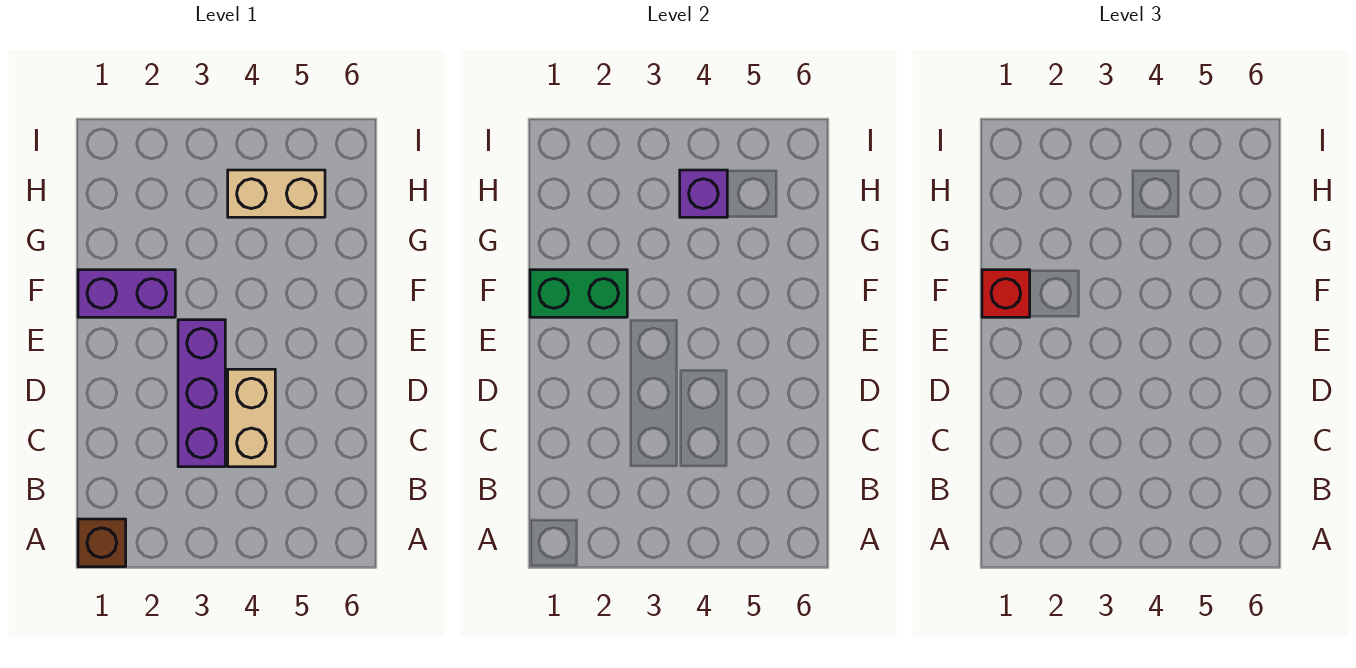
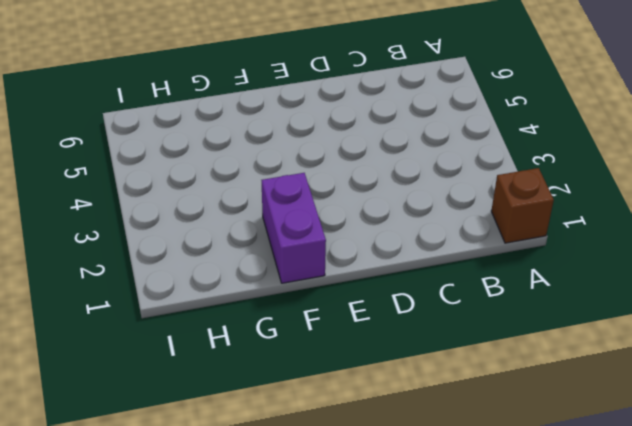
none -> purple brick C3:E3 level 1
none -> tan brick C4:D4 level 1

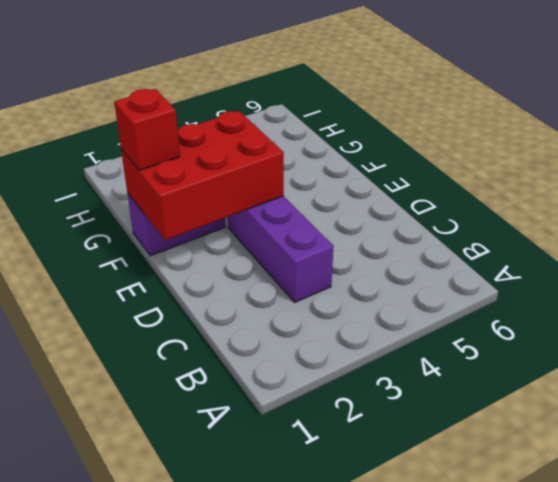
red brick E1:F3 level 2 -> green brick F1:F2 level 2
none -> brown brick A1 level 1
none -> tan brick C4:D4 level 1

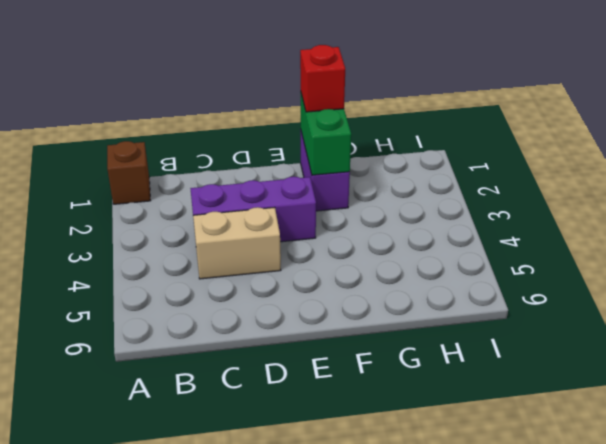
none -> tan brick H4:H5 level 1
none -> purple brick H4 level 2

